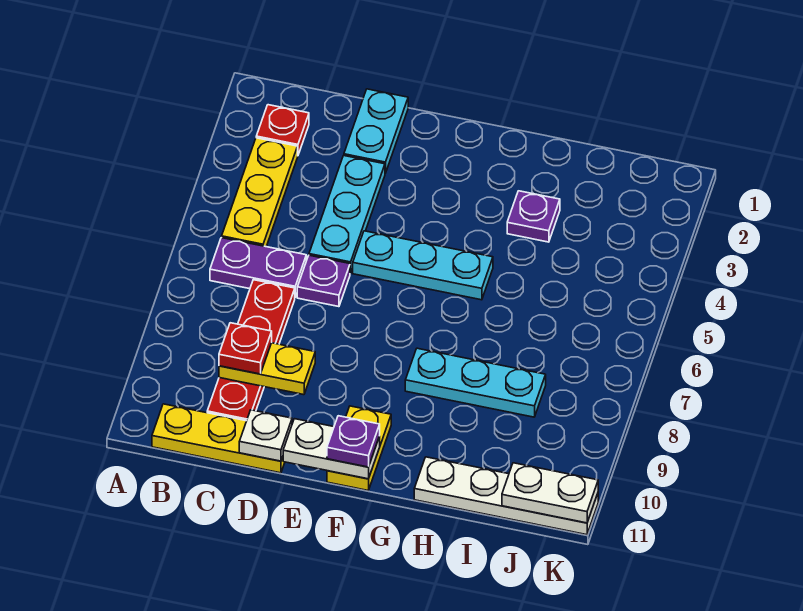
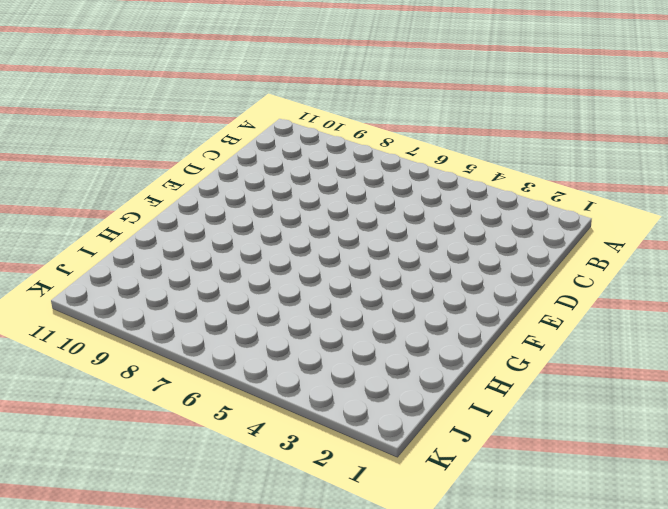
none -> red plate B2 level 1
none -> yellow plate B3:B5 level 1
none -> purple plate B6:C6 level 1

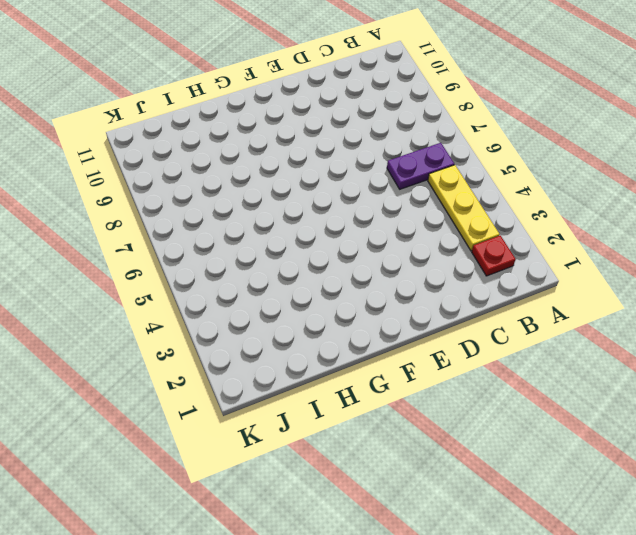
none -> yellow plate B11:D11 level 1
none -> red plate C7:C10 level 1
none -> cyan plate D1:D2 level 1

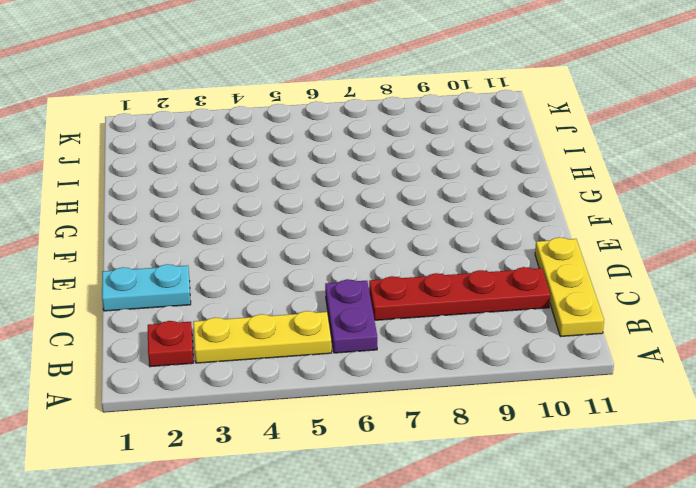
none -> cyan plate D3:D5 level 1
none -> purple plate D6 level 1
none -> cyan plate E5:G5 level 1

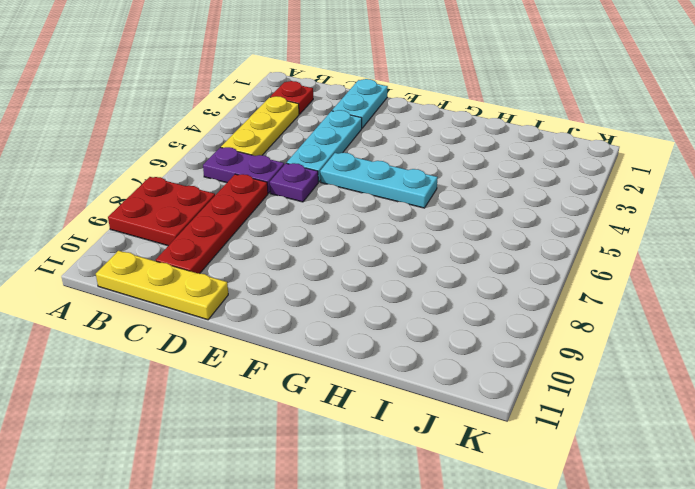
red plate A8:B9 level 1 -> none
none -> yellow plate F10:F11 level 1
none -> cyan plate G8:I8 level 1
none -> purple plate H3 level 1

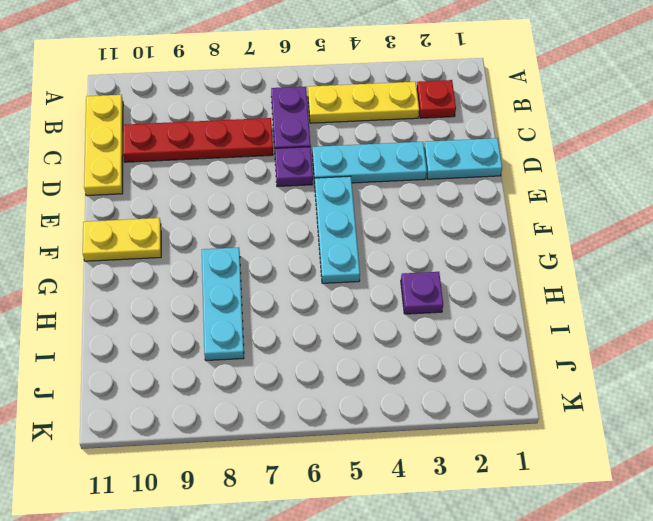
none -> white plate H11:K11 level 1
none -> yellow plate C9:D9 level 2
none -> white plate D11 level 2

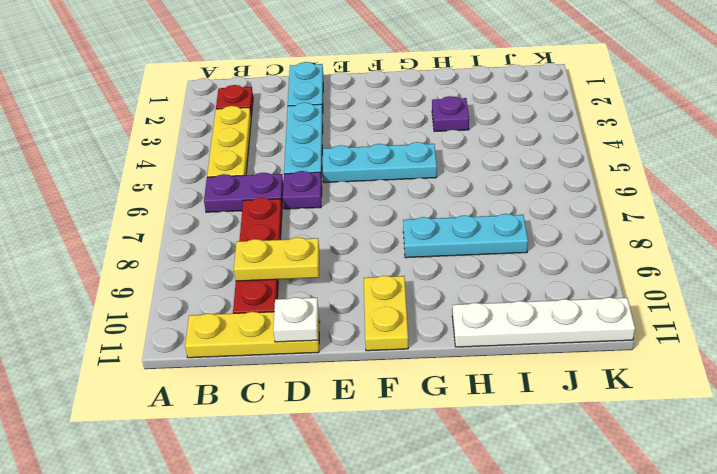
none -> white plate E11:F11 level 2
none -> white plate J11:K11 level 2
none -> red plate C9 level 3

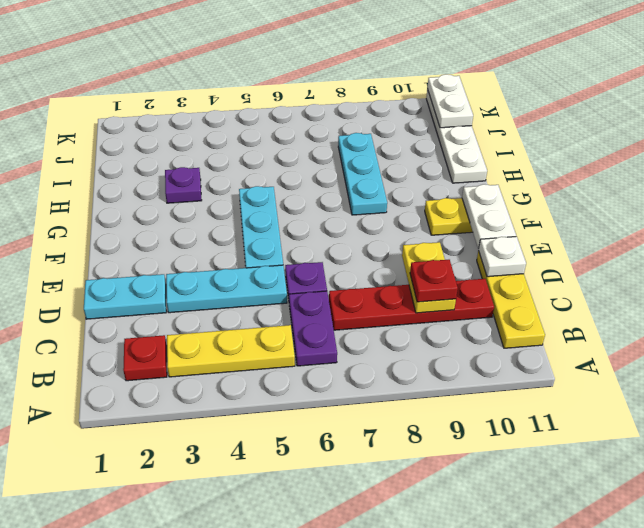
none -> purple plate F11 level 3

